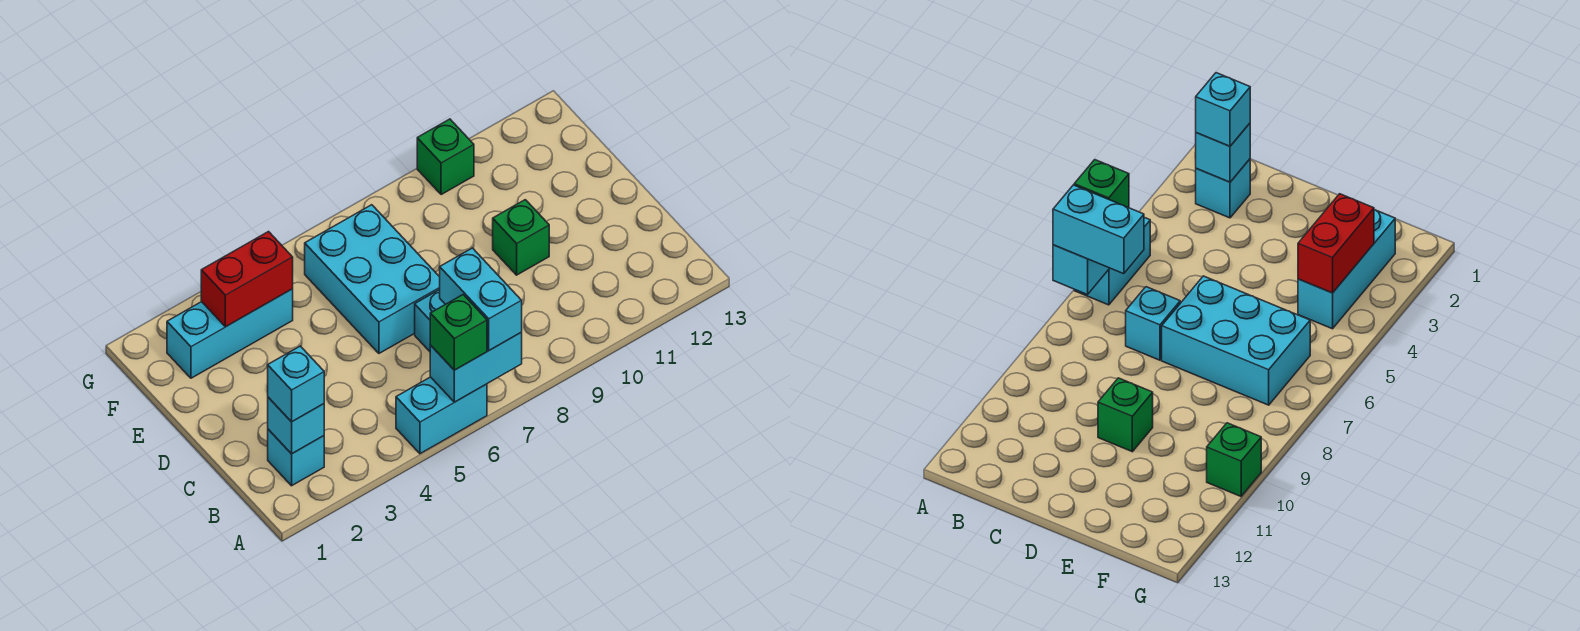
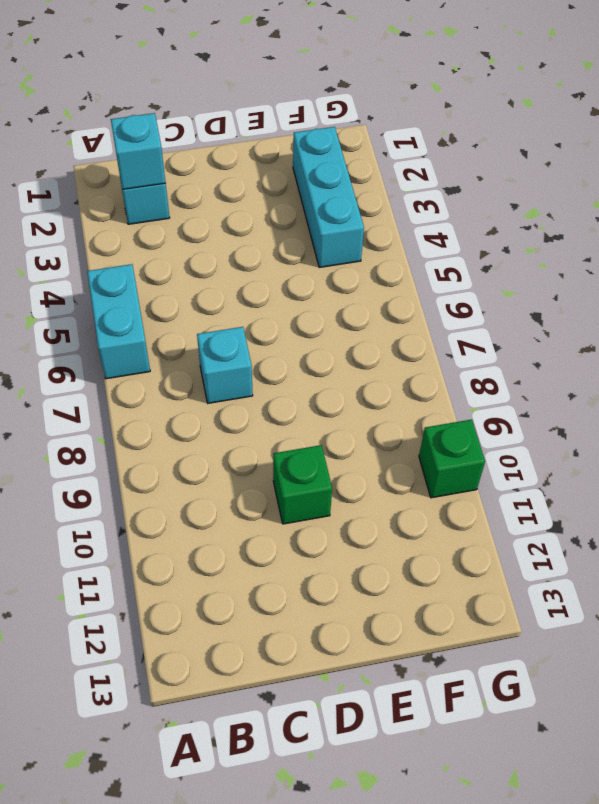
none -> cyan brick D6:F7 level 1
none -> cyan brick A6:A7 level 2
none -> red brick F3:F4 level 2

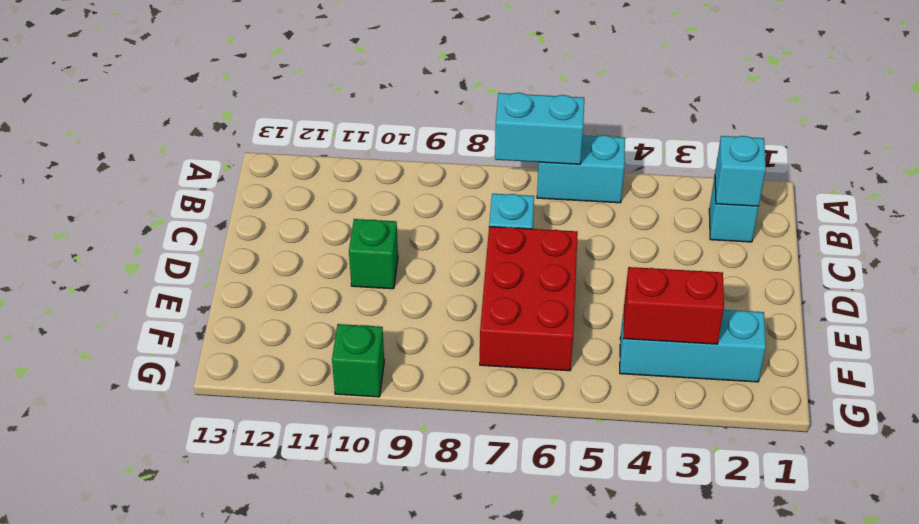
red brick D6:F7 level 1 -> cyan brick D6:F7 level 1
none -> green brick A6 level 3
none -> cyan brick A7:B7 level 3
none -> cyan brick B2 level 3

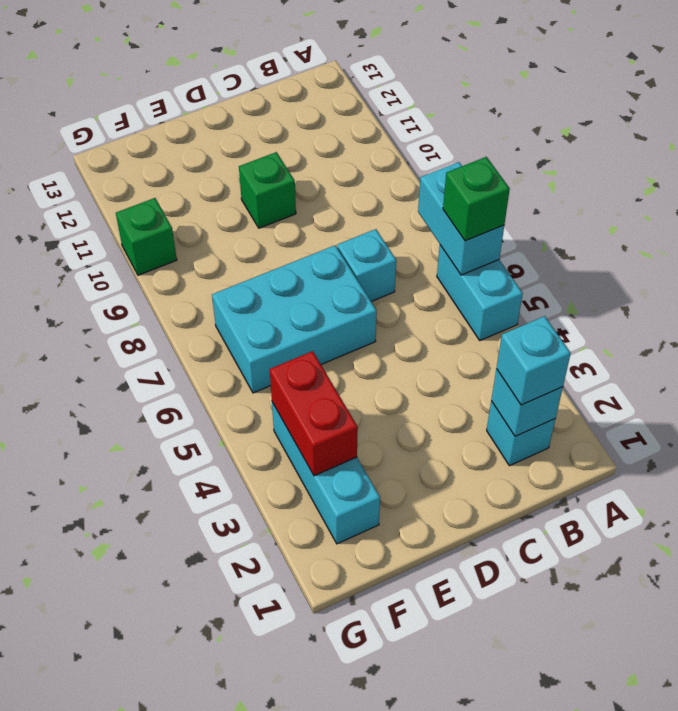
none -> cyan brick A7:B7 level 3

